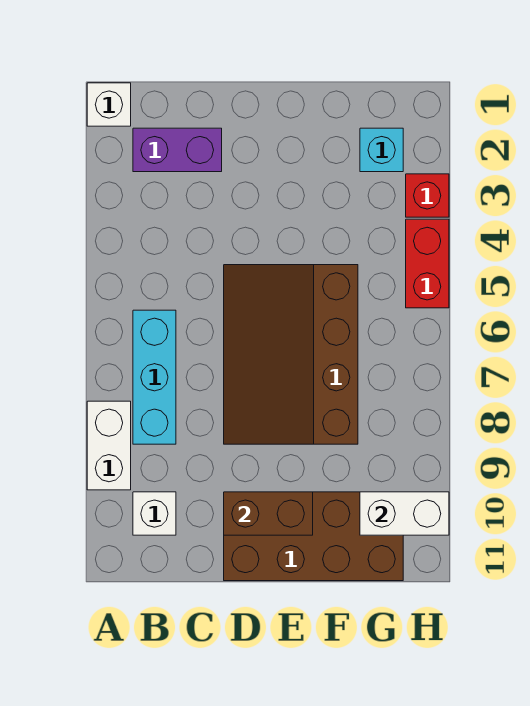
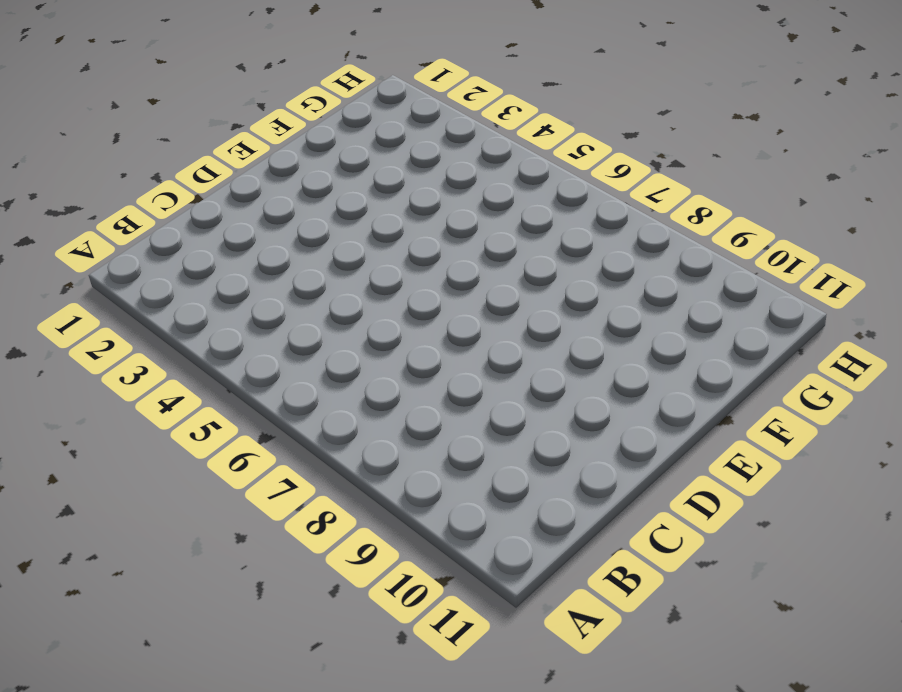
none -> white brick A1 level 1
none -> white brick A8:A9 level 1
none -> purple brick B2:C2 level 1

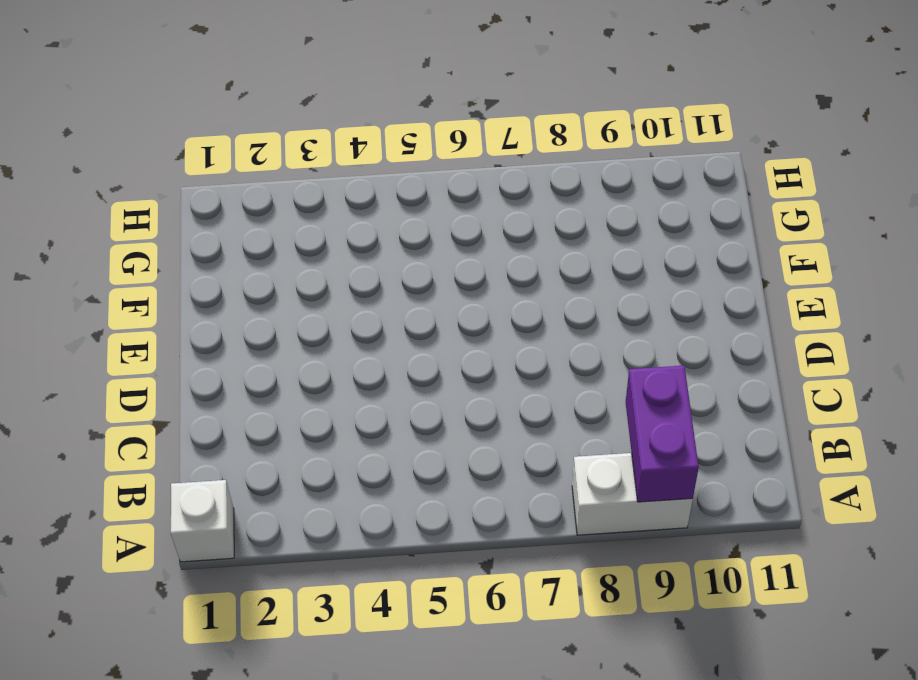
purple brick A9:B9 level 2 -> purple brick B2:C2 level 1
none -> cyan brick B6:B8 level 1
none -> white brick B10 level 1
none -> brown slope D5:F8 level 1 top F

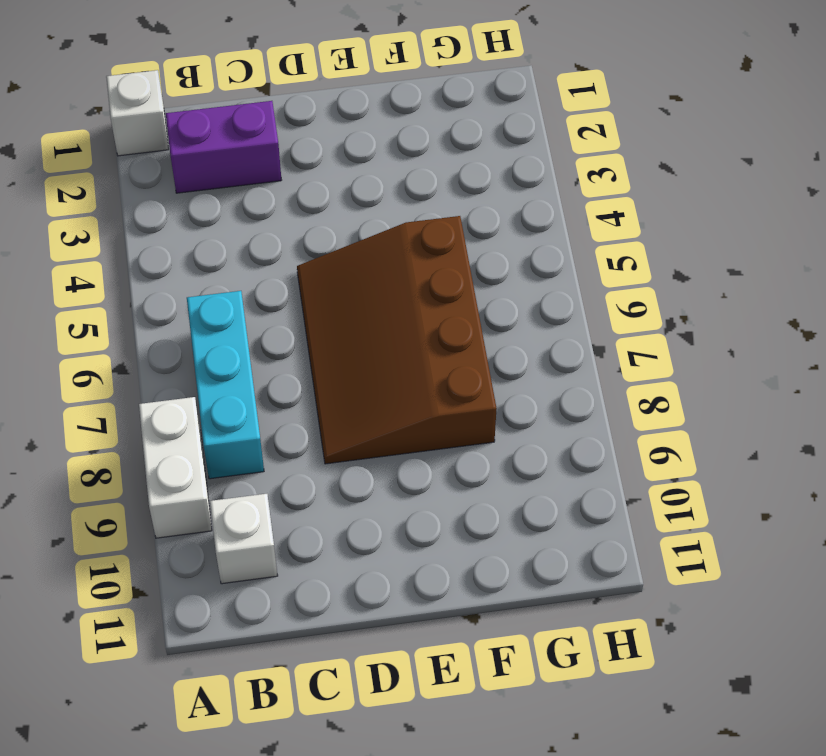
none -> brown brick D10:G11 level 1
none -> cyan brick G2 level 1
none -> red brick H3 level 1

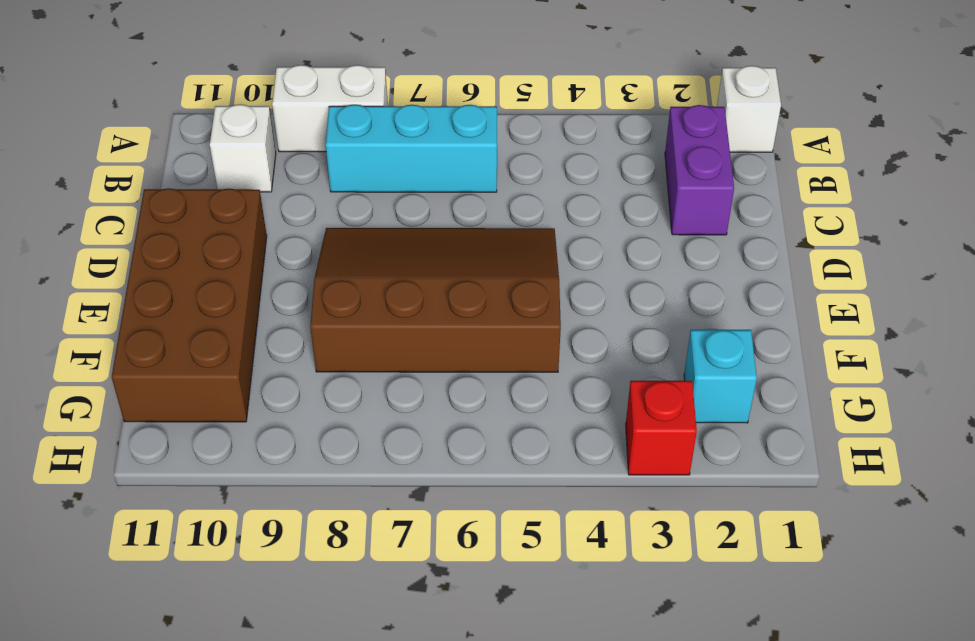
none -> red brick H4:H5 level 1
none -> brown brick D10:E10 level 2
none -> white brick G10:H10 level 2

